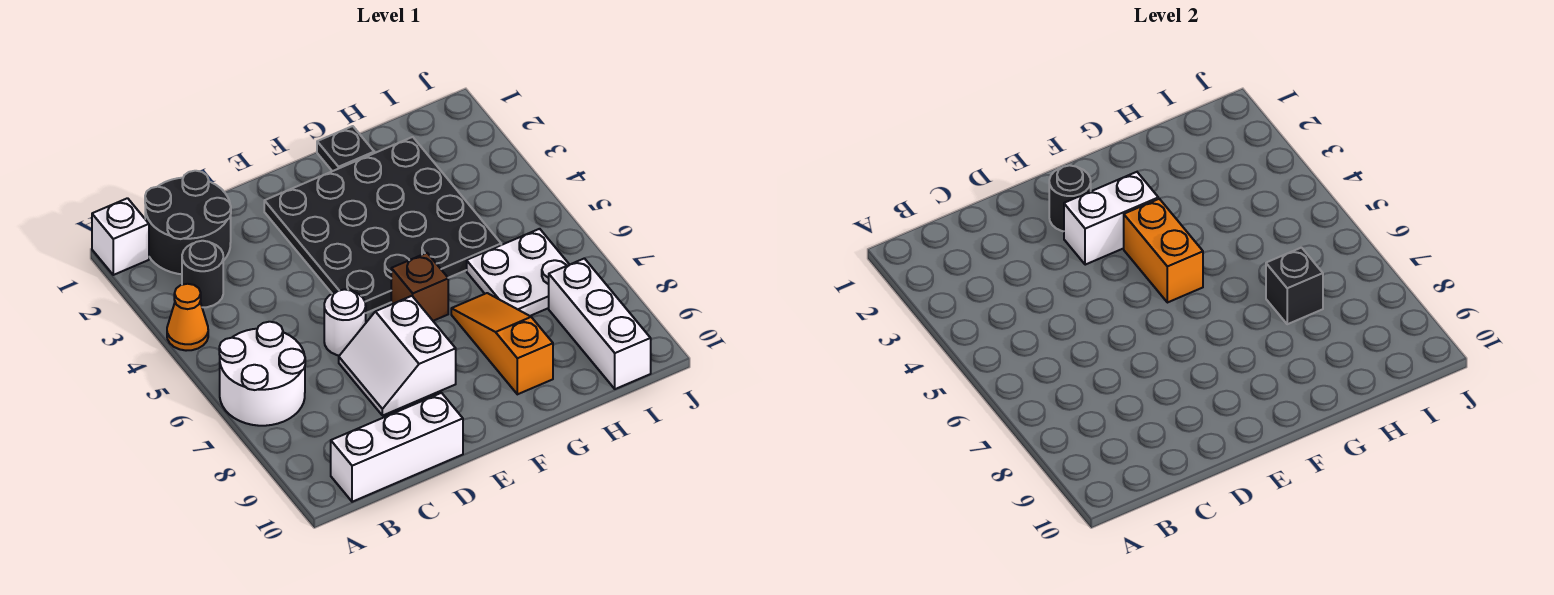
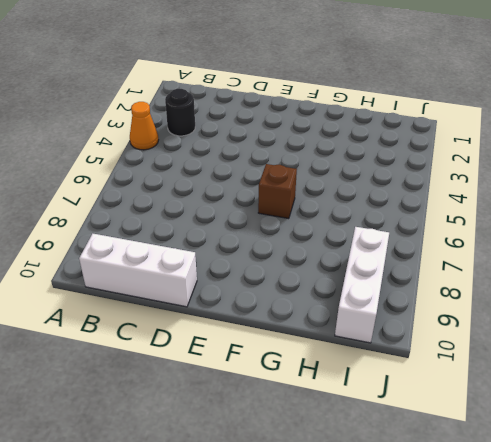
none -> white brick A1 level 1
none -> white round brick A6:B7 level 1
none -> black round brick B1:C2 level 1

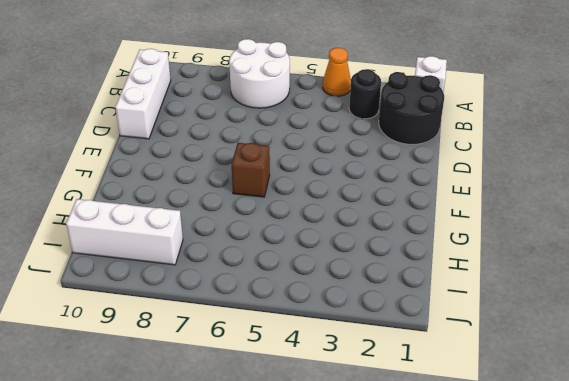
none -> white round brick D6 level 1
none -> white slope D7:E8 level 1 top E
none -> black plate E2:H5 level 1

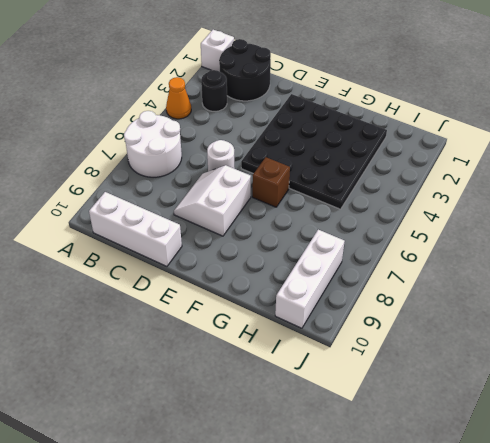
none -> black plate G1 level 1
none -> orange slope G7:G9 level 1 top 9
none -> white plate H6:I7 level 1

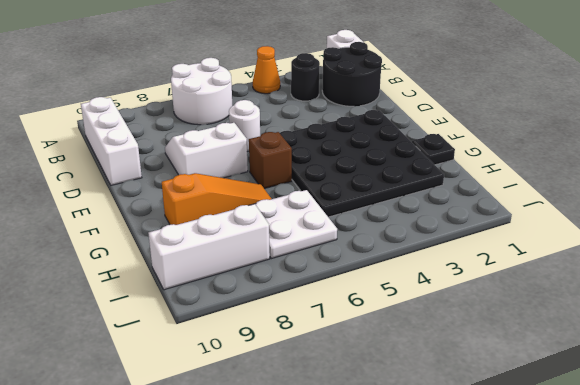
none -> black round brick E2 level 2
none -> white brick E3:F3 level 2
none -> orange brick F4:F5 level 2

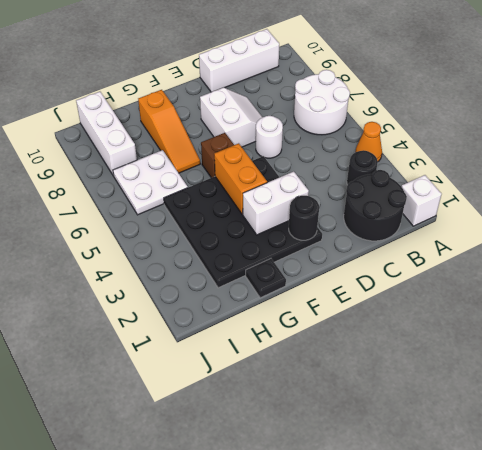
none -> black brick H7 level 2

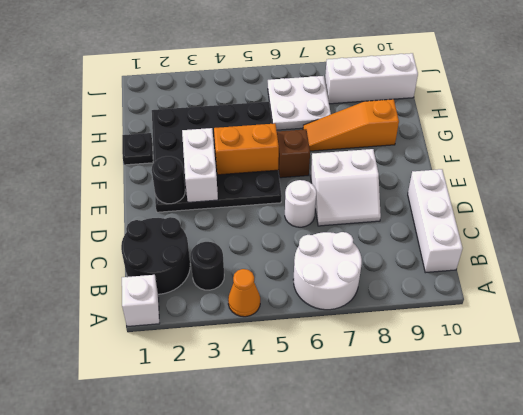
none -> black brick H7 level 2

